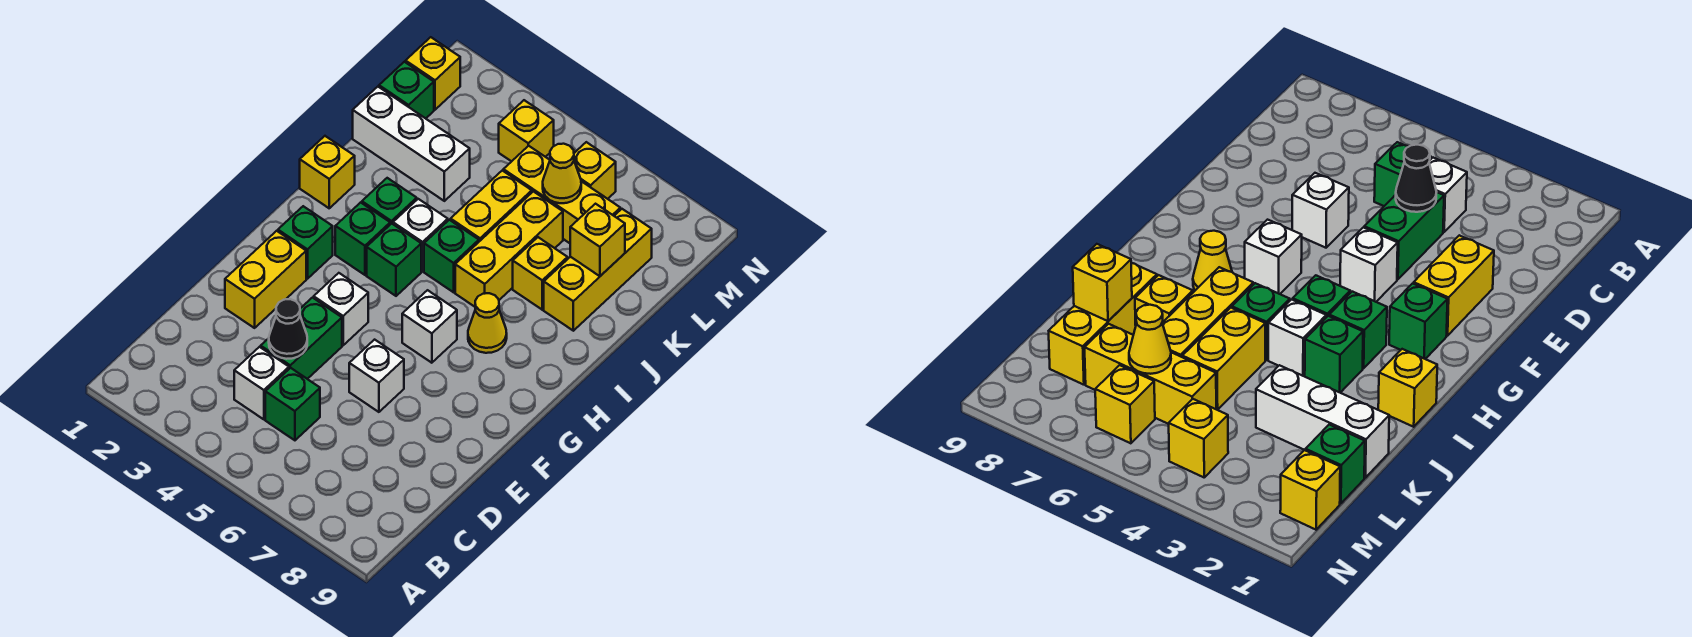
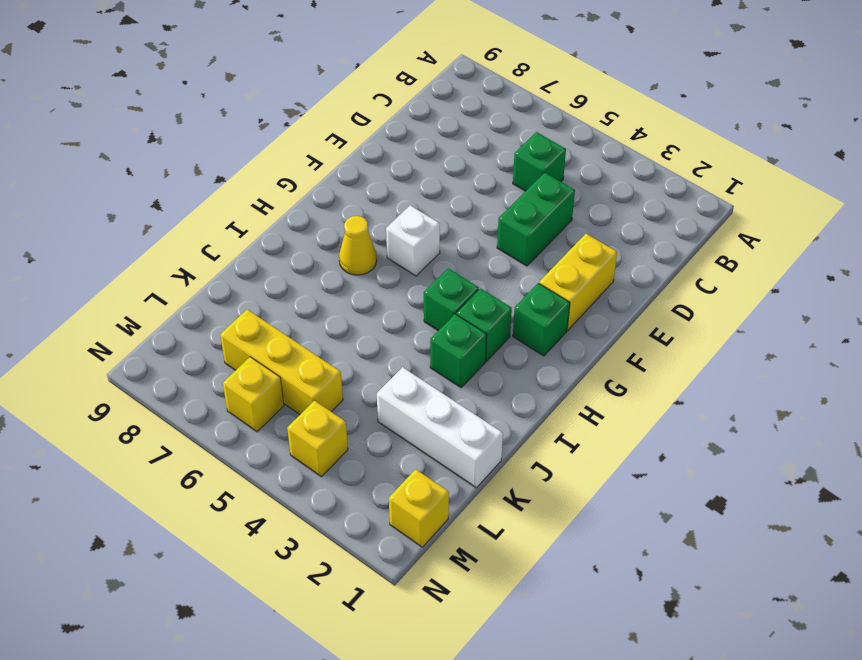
none -> white brick C4 level 1
none -> white brick E6 level 1
none -> white brick F4 level 1

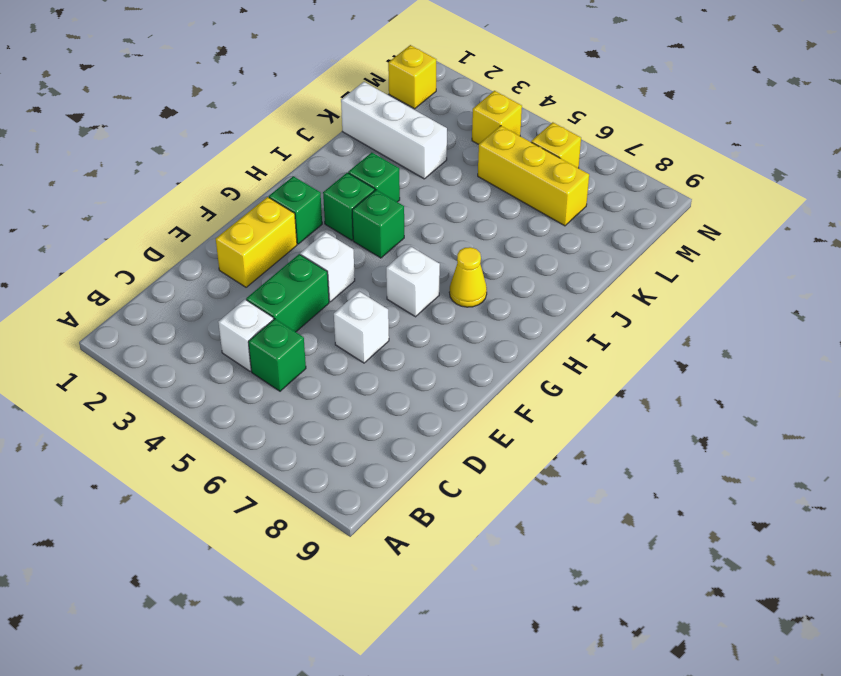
none -> yellow brick I1 level 1
none -> white brick I4 level 1
none -> green brick I5 level 1

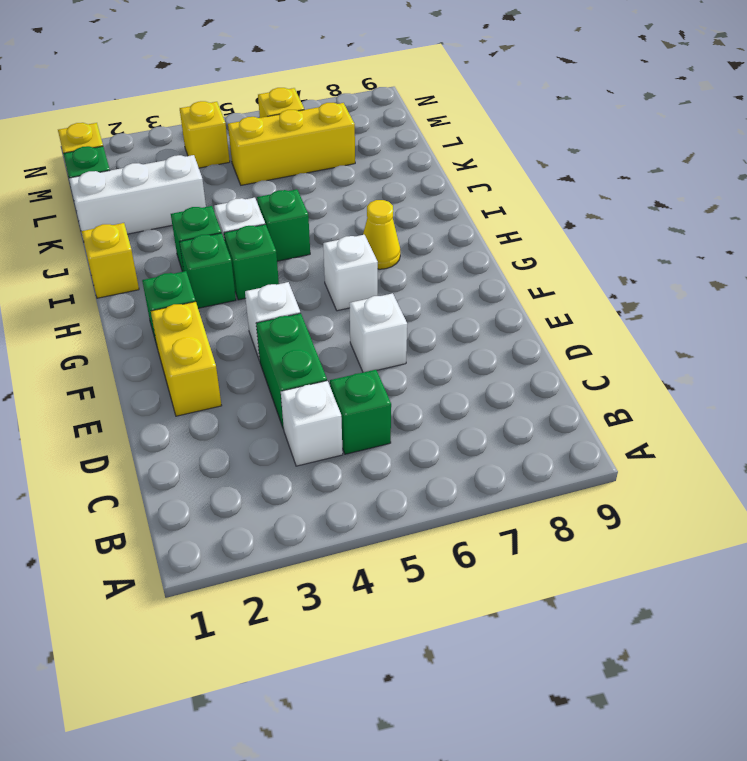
none -> yellow brick I6:K6 level 1
none -> yellow brick J5:K5 level 1
none -> yellow brick J7 level 1

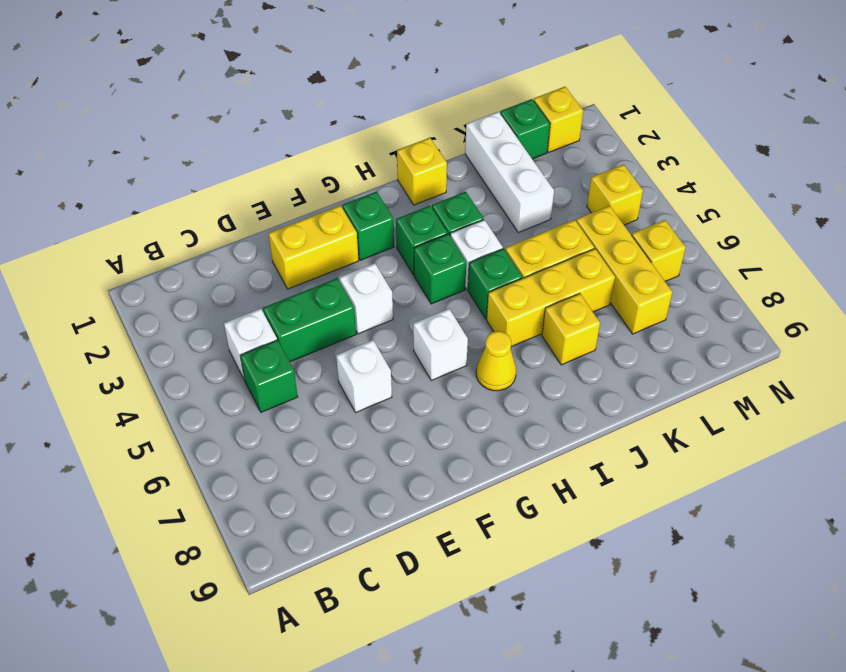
none -> yellow brick J8:L8 level 1
none -> black cone D4 level 2
none -> yellow brick K8 level 2

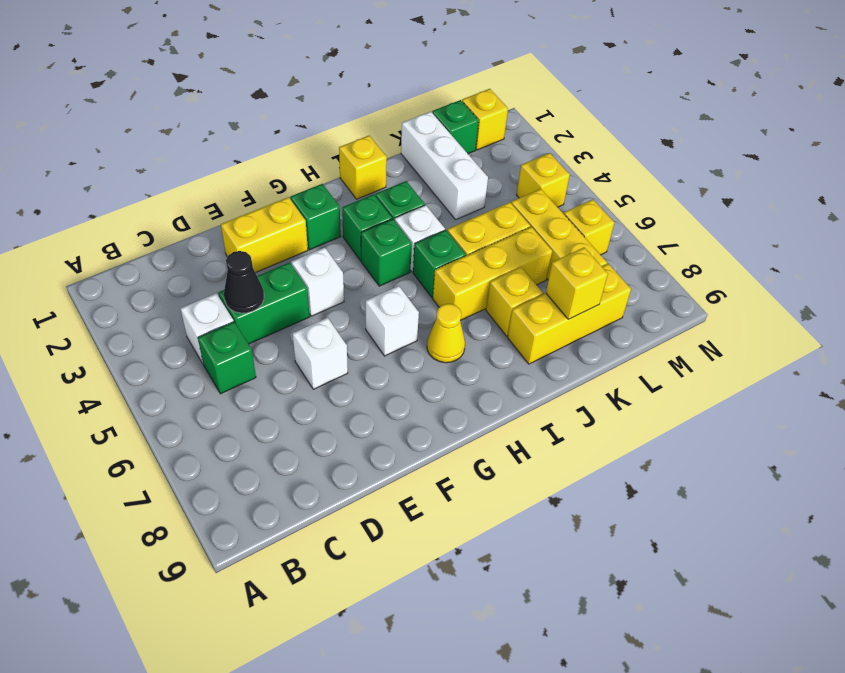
none -> yellow cone L6 level 2

